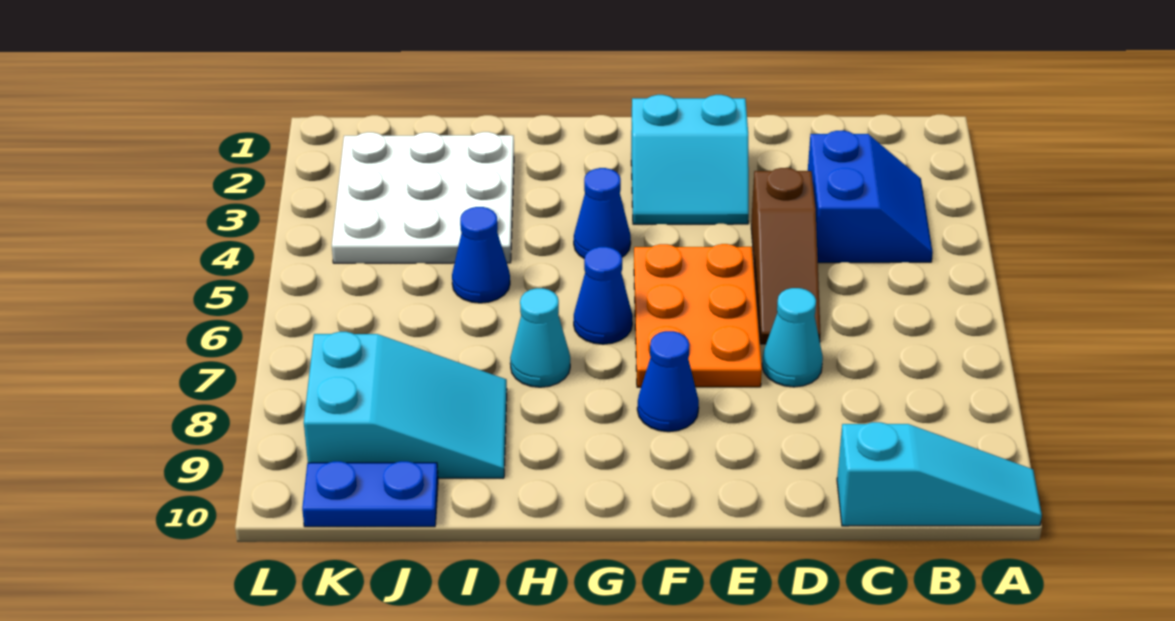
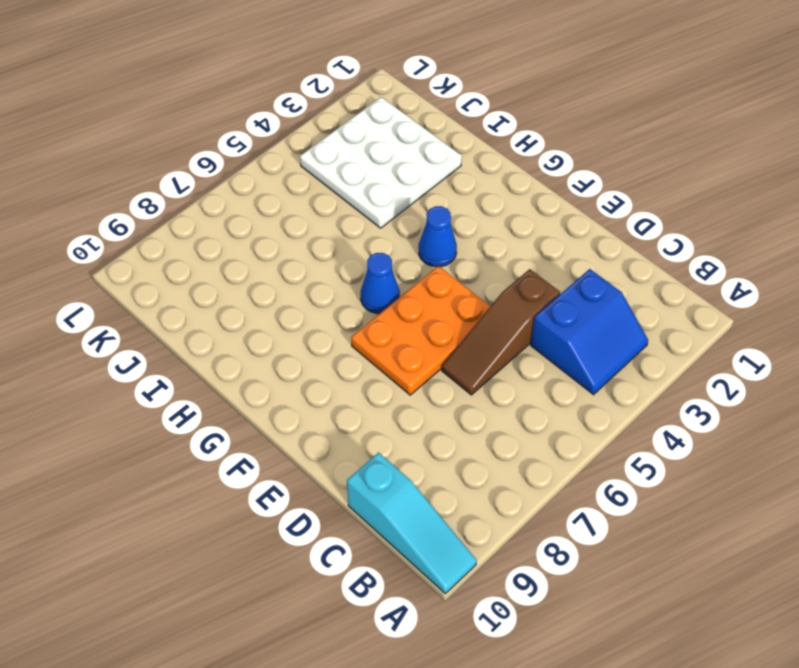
none -> cyan cone D7 level 1
none -> cyan slope E2:F3 level 1 top 2
none -> blue cone F8 level 1

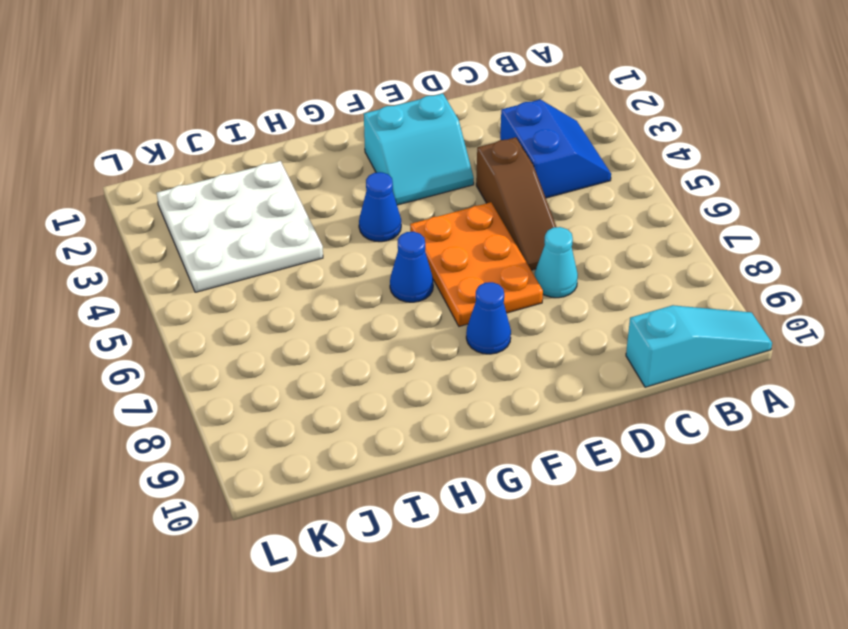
none -> cyan cone H7 level 1
none -> blue cone I5 level 1
none -> cyan slope I8:K9 level 1 top K

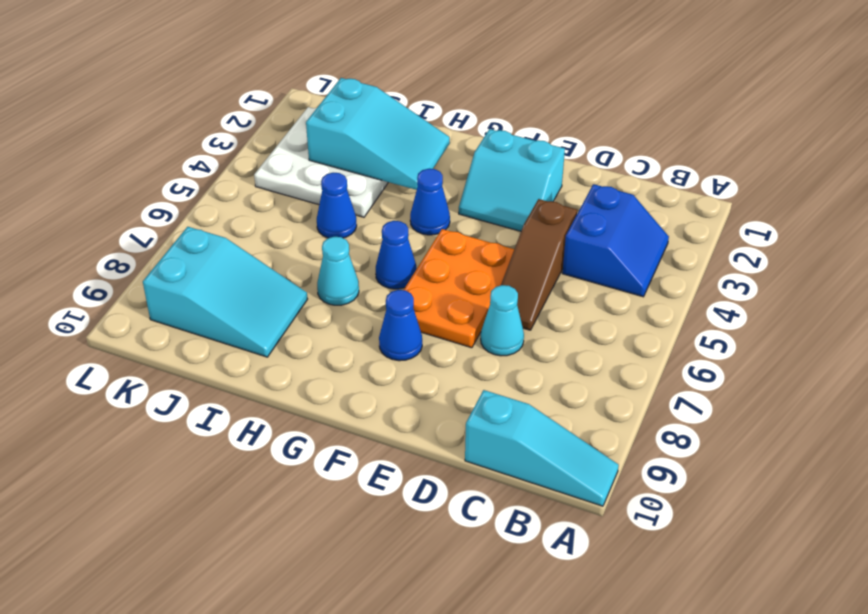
cyan slope H2:J3 level 2 top J -> none
none -> blue plate J10:K10 level 1

